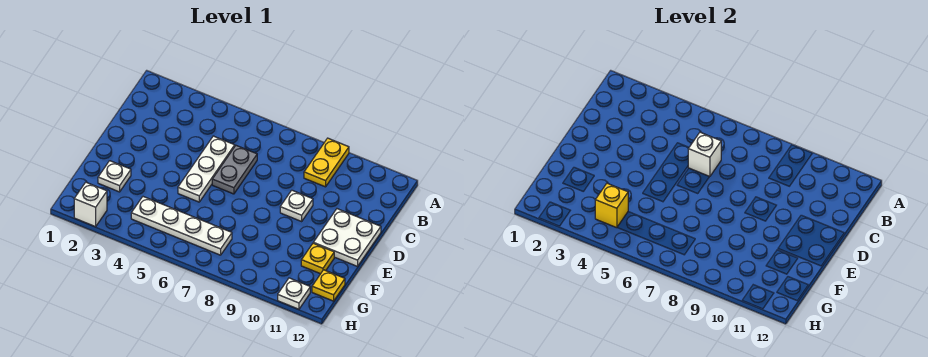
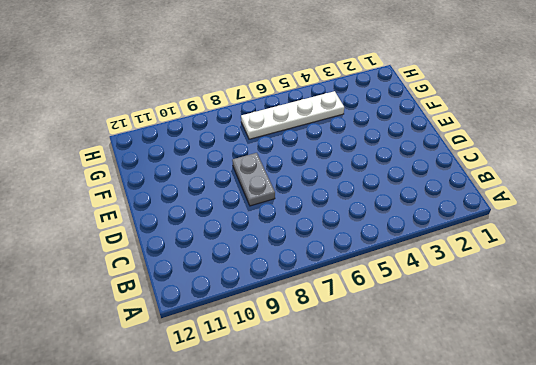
grey plate D8:E8 level 1 -> grey plate C6:D6 level 1
none -> yellow plate A9:B9 level 1
none -> white plate C5:E5 level 1
none -> white plate D9 level 1

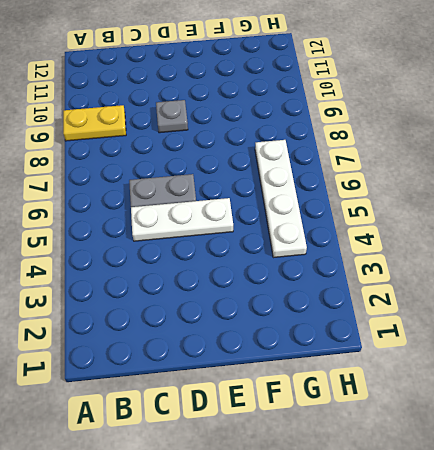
grey plate D9 level 1 -> white plate D9 level 1
none -> white plate D11:E12 level 1
none -> white plate F2 level 1
none -> yellow plate F11 level 1

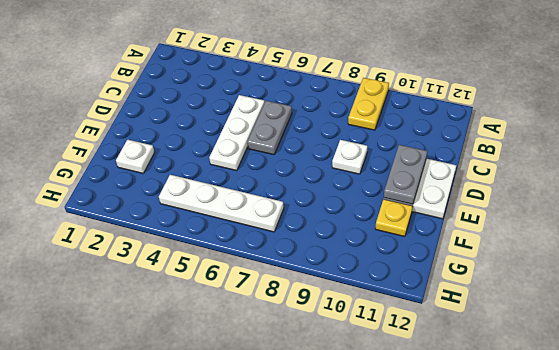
grey plate D11:E11 level 2 -> none
none -> yellow plate G12 level 1
none -> white brick H2 level 1
none -> white plate H11 level 1

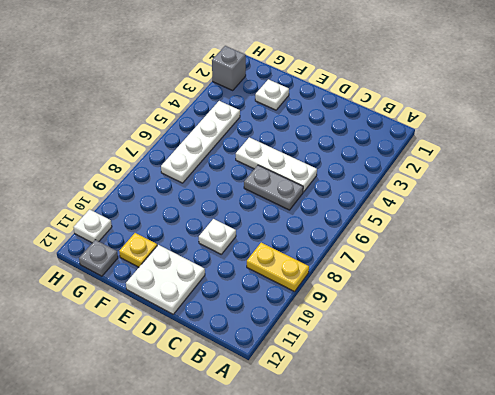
grey plate G12 level 1 -> yellow plate G12 level 1
grey brick H2 level 1 -> white brick H2 level 1
none -> white brick C6 level 2
none -> yellow brick G4 level 2

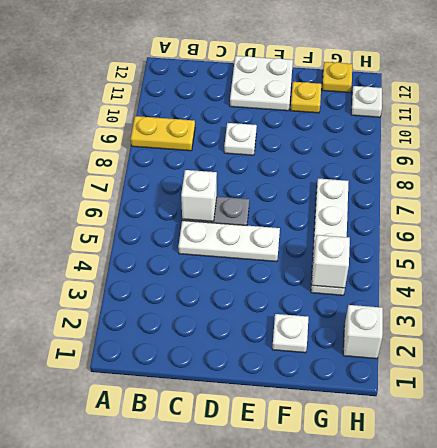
white brick G4 level 2 -> yellow brick G4 level 2

